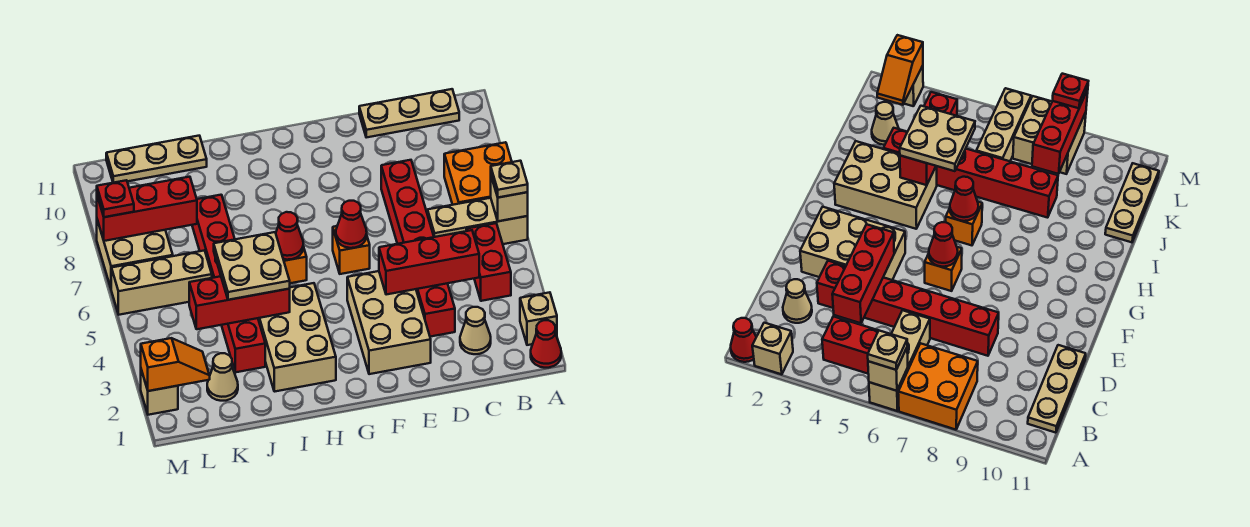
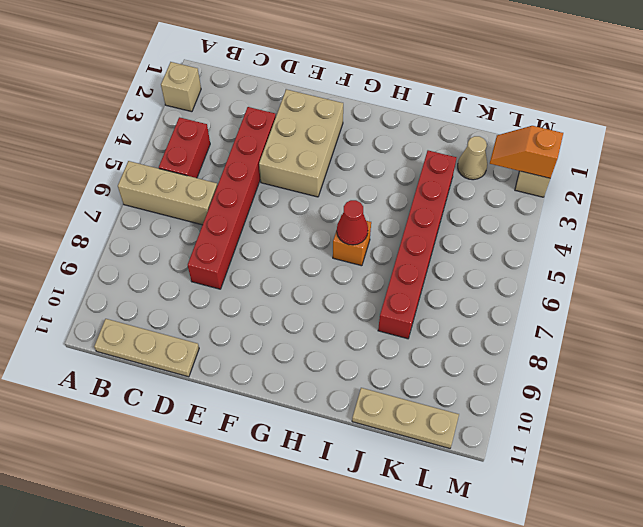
none -> red cone A1 level 1
none -> orange brick A7:B8 level 1
none -> tan cone C2 level 1

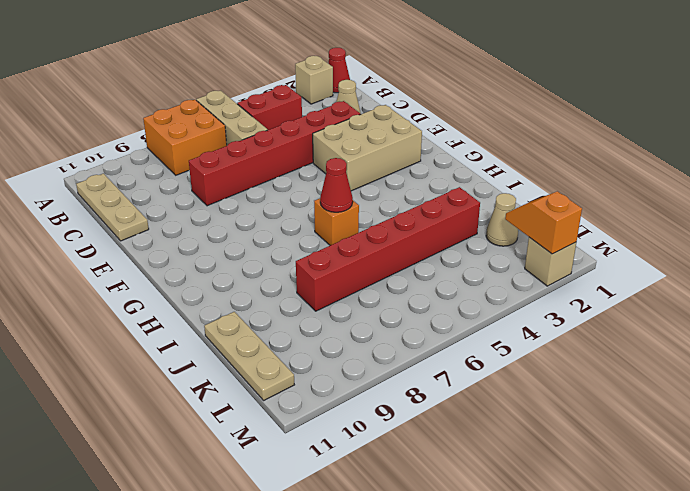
none -> orange brick F6 level 1
none -> tan brick H2:I4 level 1
none -> tan brick K6:M6 level 1

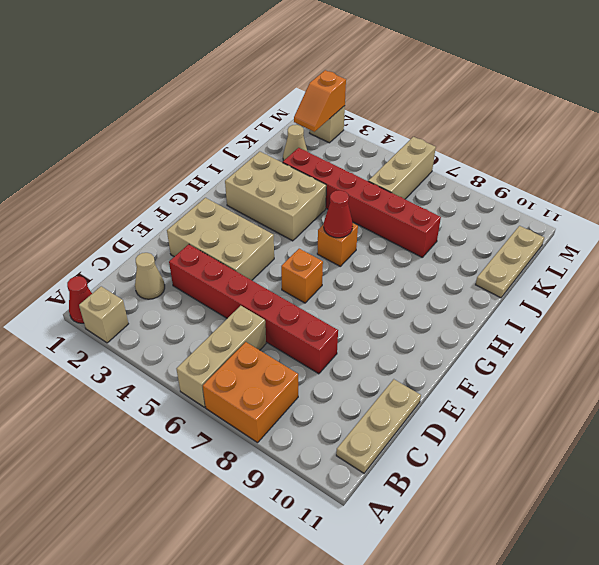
none -> red brick B4:B5 level 1
none -> tan brick L7:M8 level 1
none -> tan brick A6 level 2

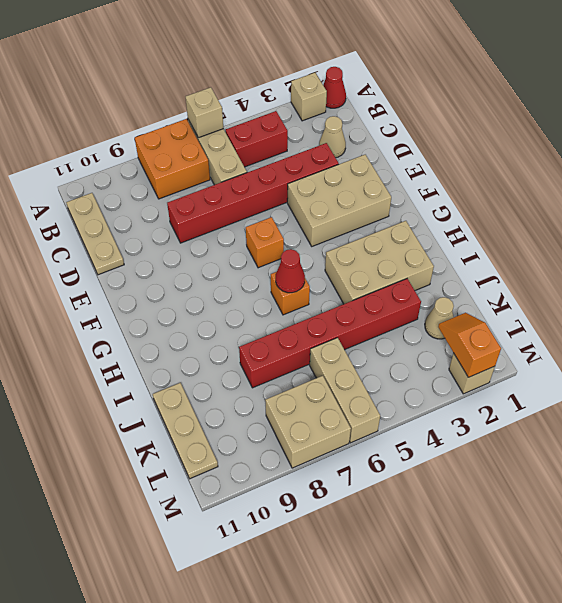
none -> red brick C4:E4 level 2
none -> red cone F6 level 2
none -> red brick I4:K4 level 2

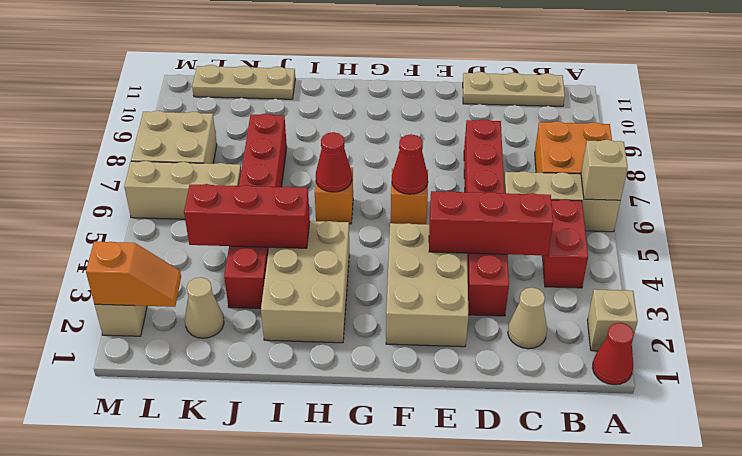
none -> red brick K8:M8 level 2
none -> tan plate A6 level 3
none -> tan plate I4:J5 level 3

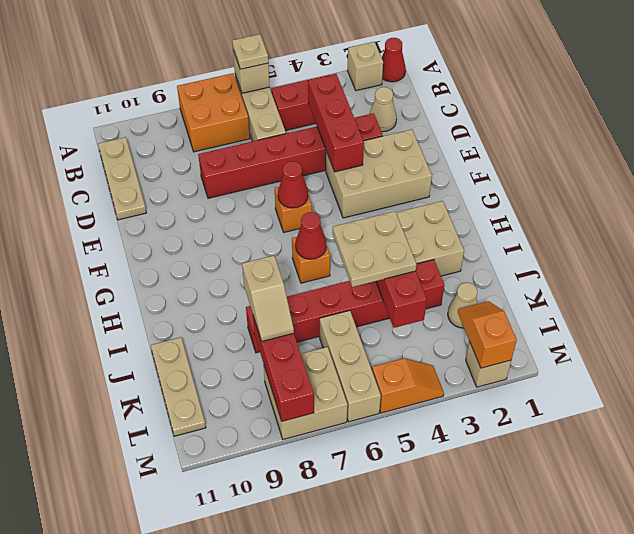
tan slope J8:K8 level 3 top J -> none
orange slope M4:M5 level 1 top 5 -> none
none -> red plate M8 level 3

